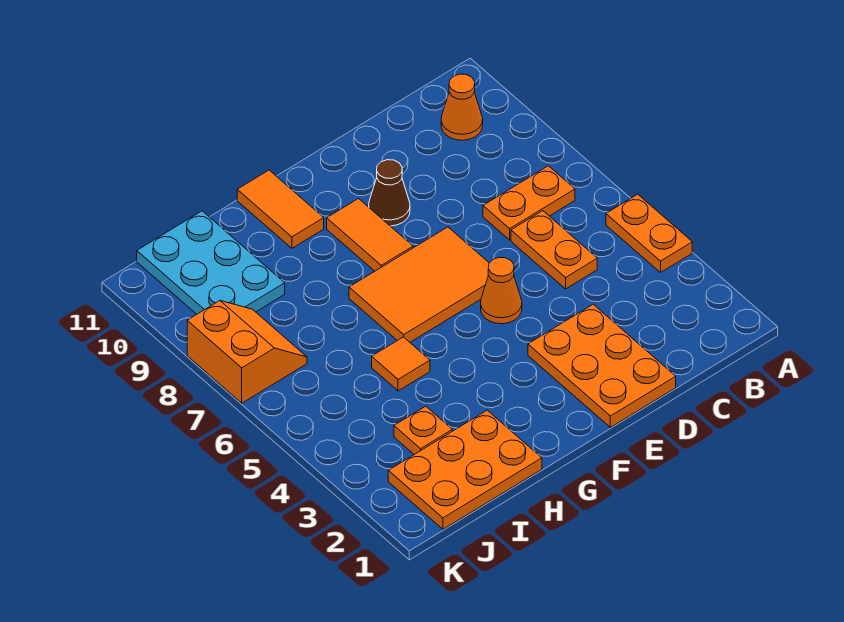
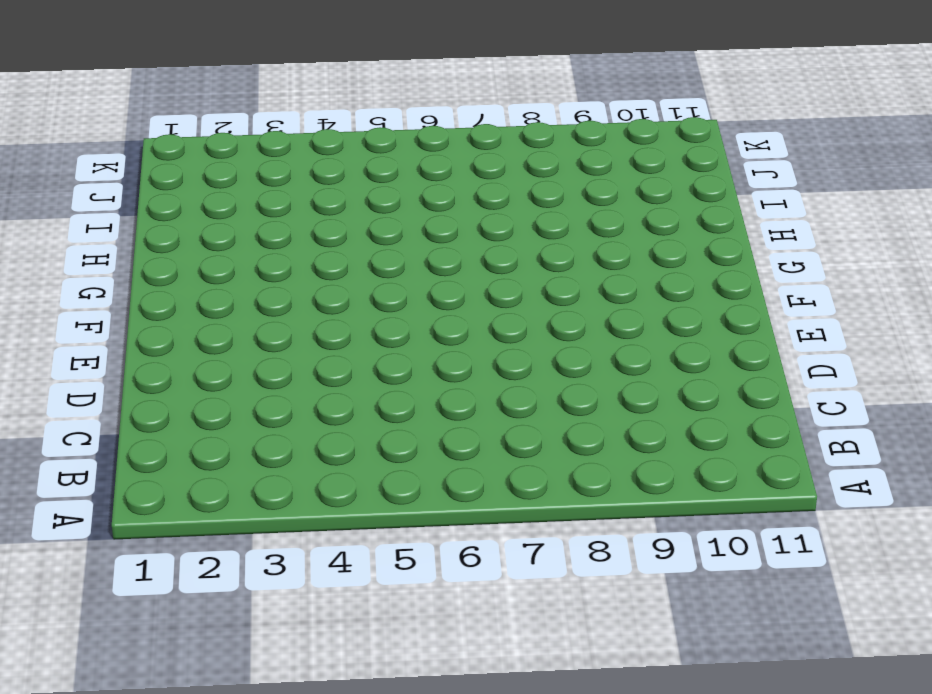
none -> orange plate A4:A5 level 1
none -> orange plate B7:C7 level 1
none -> orange cone B10 level 1

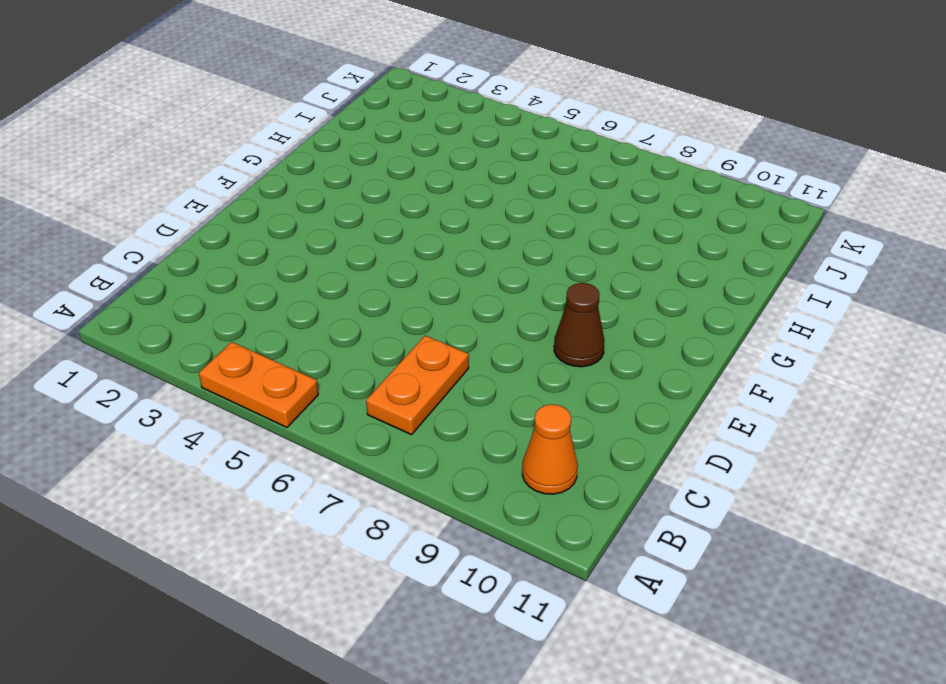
none -> orange plate C5:C6 level 1
none -> orange plate D1:E3 level 1
none -> orange cone E5 level 1

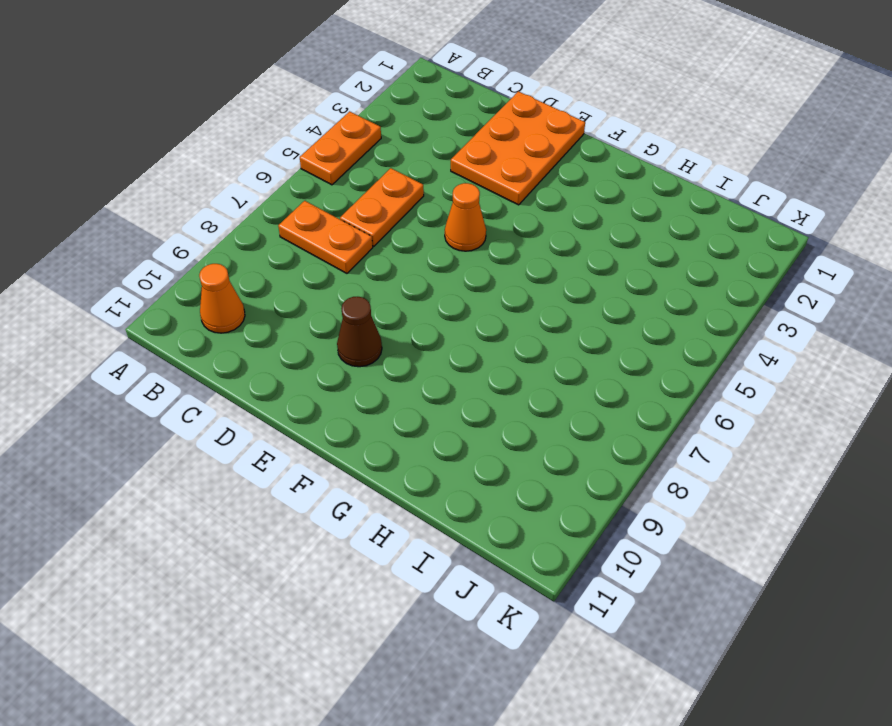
none -> orange tile E6:G7 level 1
none -> orange tile F8:F9 level 1
none -> orange tile G10:G11 level 1

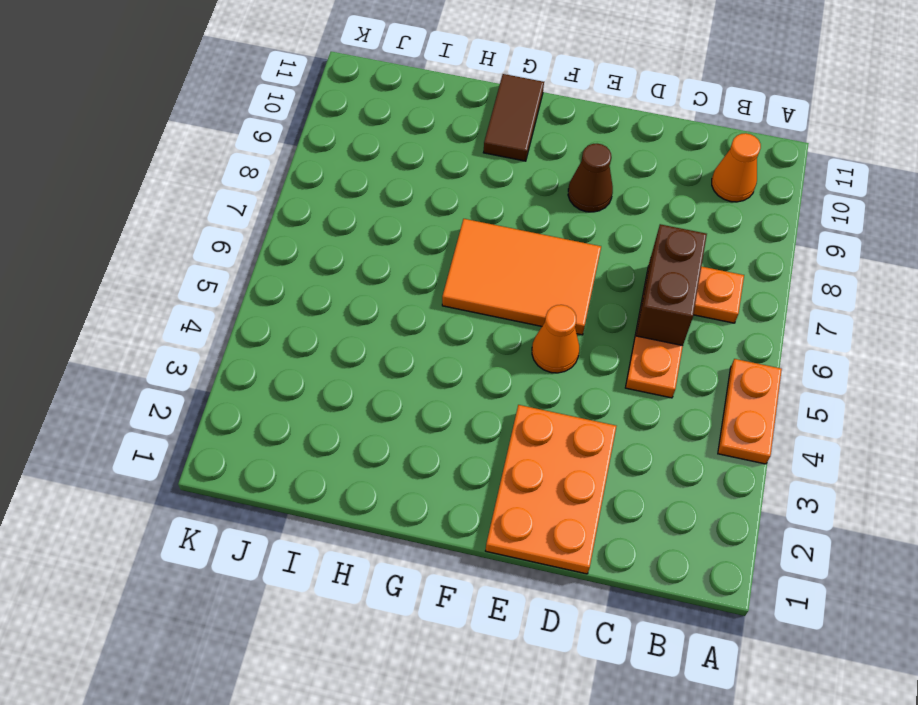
brown brick C6:C7 level 2 -> none
brown tile G10:G11 level 1 -> orange tile G10:G11 level 1
none -> orange tile F8:F9 level 1
none -> orange plate H1:J2 level 1
none -> orange tile H5 level 1

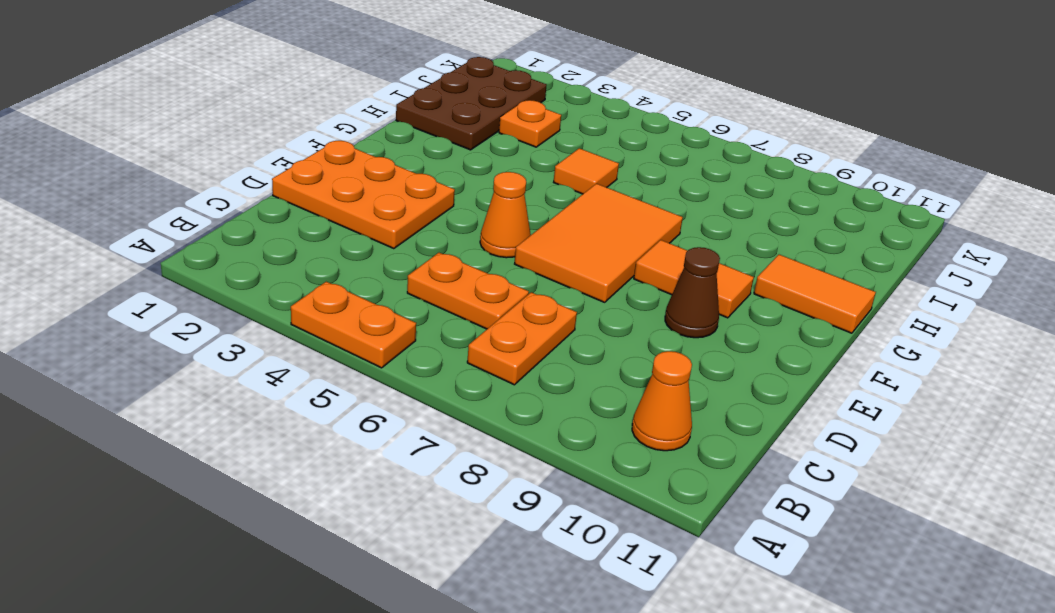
brown plate H1:J2 level 1 -> orange plate H1:J2 level 1
none -> cyan plate I9:J11 level 1
none -> orange slope J7:K8 level 1 top K

